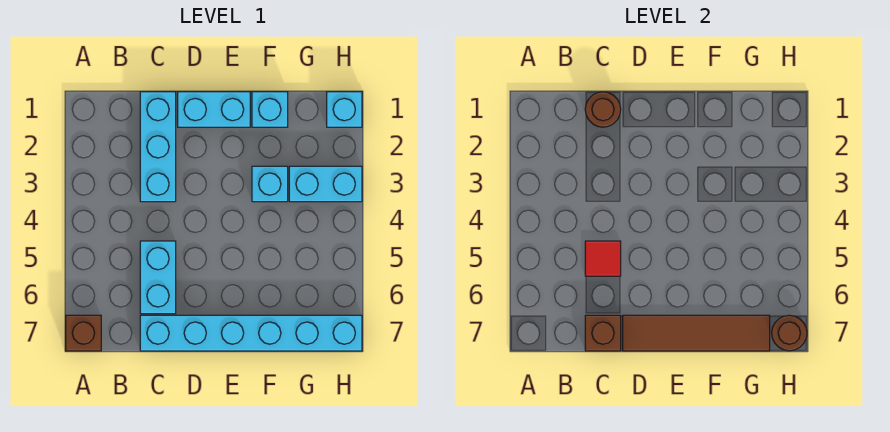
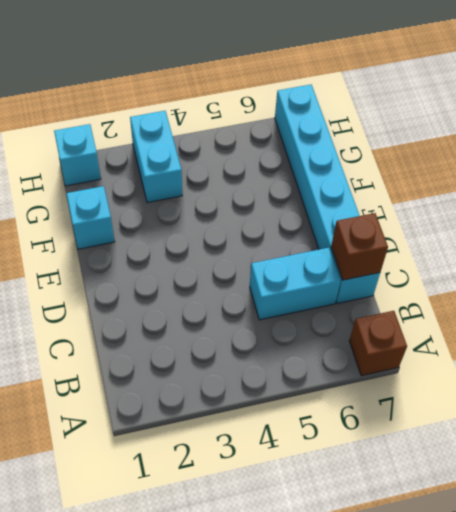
none -> cyan brick C1:C3 level 1
none -> cyan brick D1:E1 level 1
none -> cyan brick F3 level 1

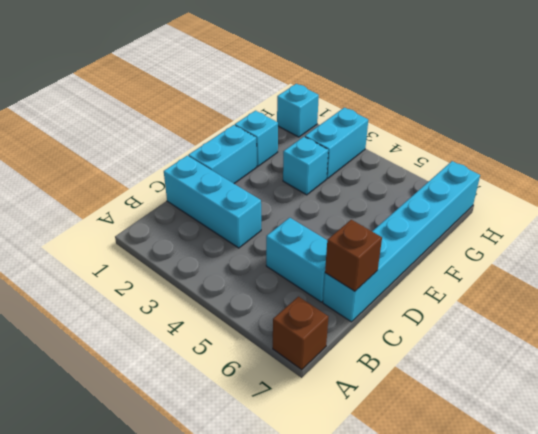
none -> brown round brick C1 level 2
none -> red tile C5 level 2
none -> brown tile D7:G7 level 2

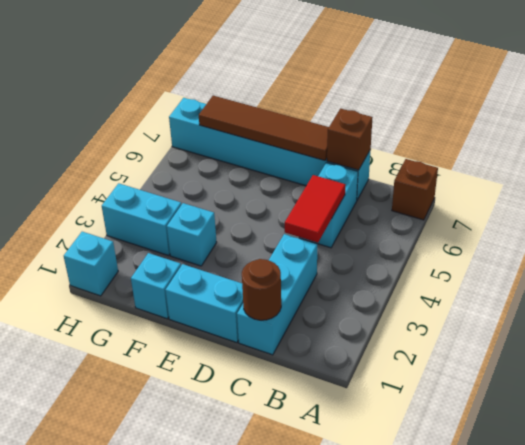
red tile C4:C5 level 2 -> red tile C5 level 2
none -> brown round brick H7 level 2

